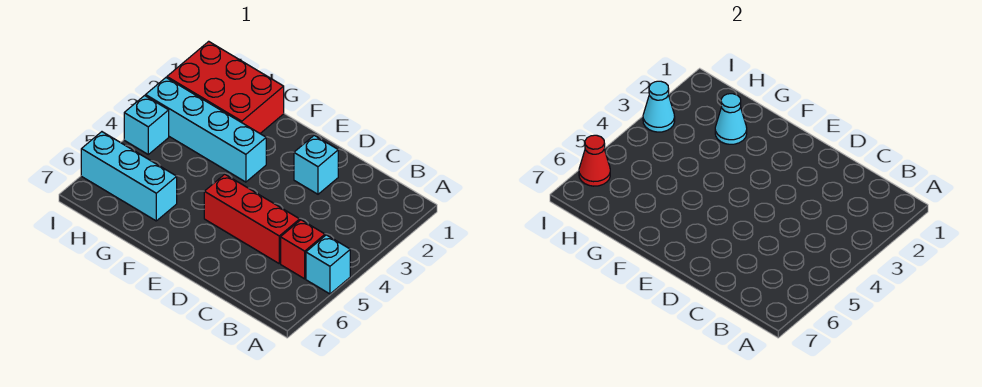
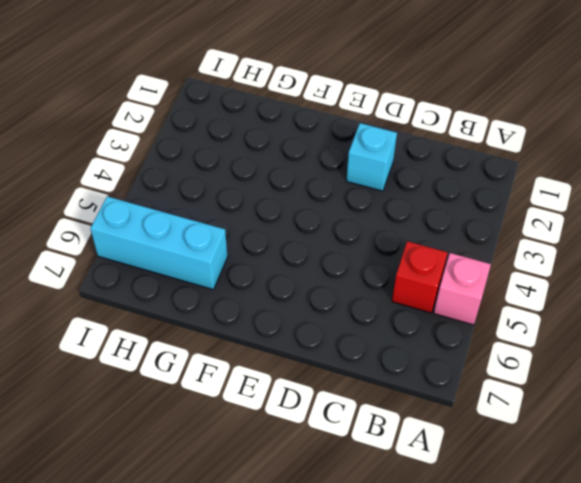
pink brick A5 level 1 -> cyan brick A5 level 1
none -> red brick C5:E5 level 1
none -> cyan brick F3:I3 level 1

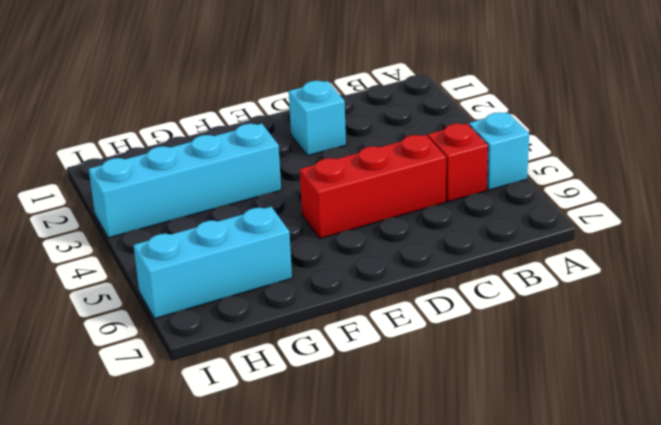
none -> red brick G1:I2 level 1
none -> cyan brick I4 level 1

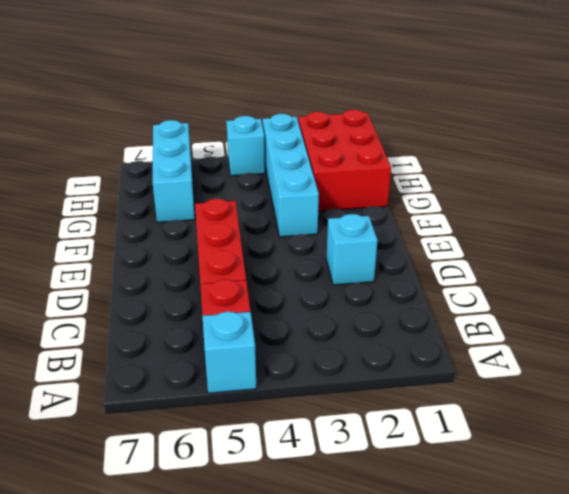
none -> cyan cone G2 level 2
none -> cyan cone I3 level 2

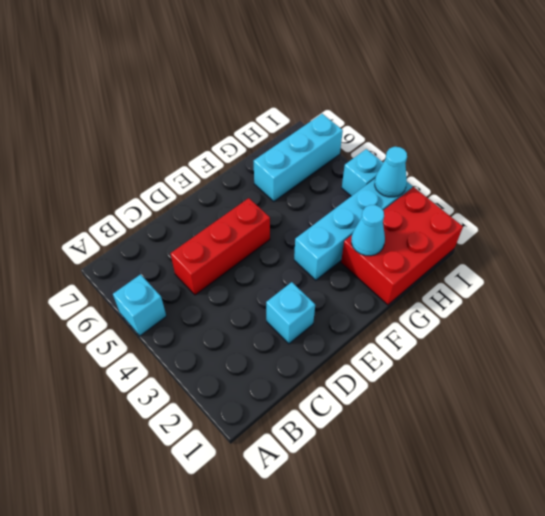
none -> red brick B5 level 1
none -> red cone I6 level 2

